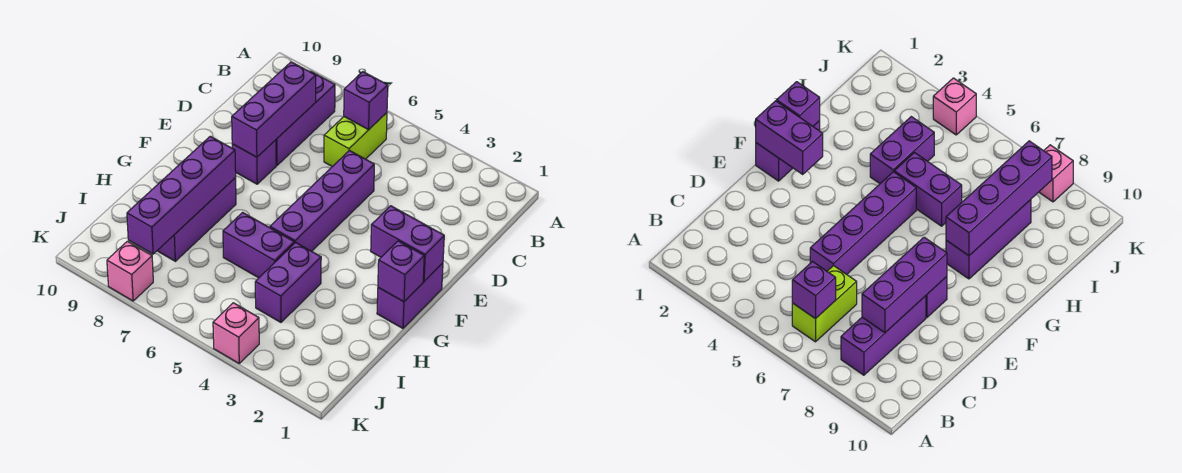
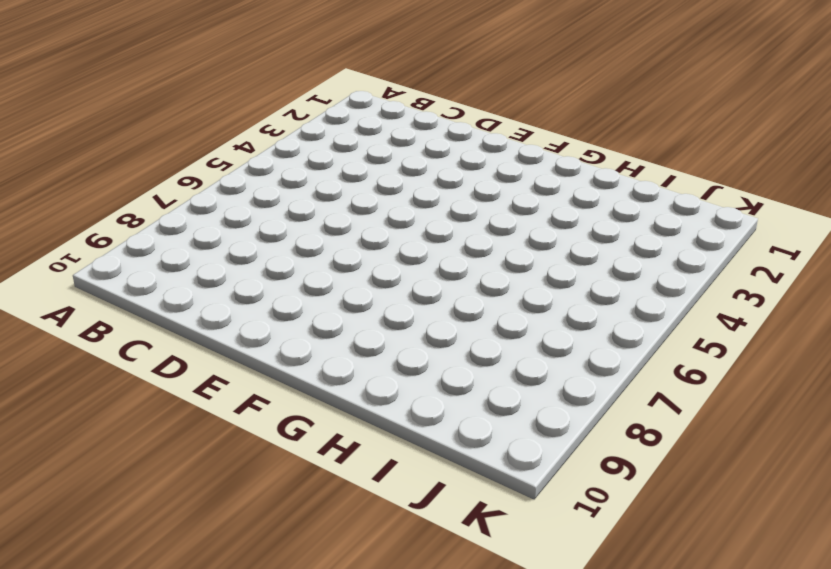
none -> lime brick B6:C6 level 1
none -> purple brick B8:D8 level 1
none -> purple brick D5:G5 level 1

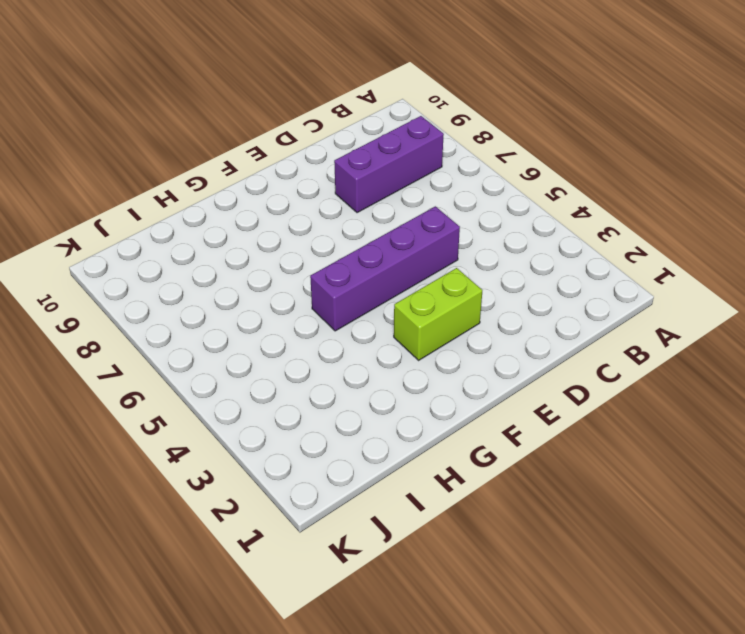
lime brick E3:F3 level 1 -> lime brick B6:C6 level 1
none -> purple brick E8 level 1
none -> purple brick F1:G1 level 1
none -> purple brick G8:I8 level 1

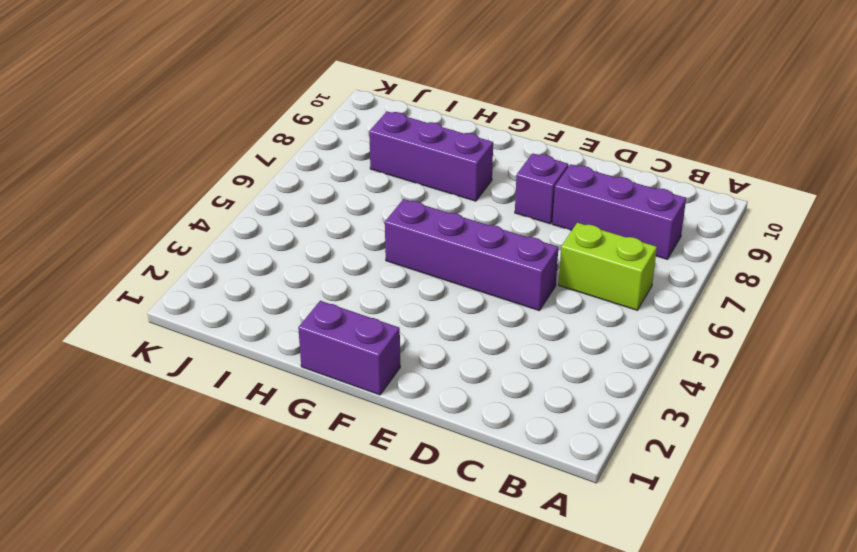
none -> purple brick H4:I4 level 1
none -> purple brick H5:H6 level 1
none -> pink brick K4 level 1

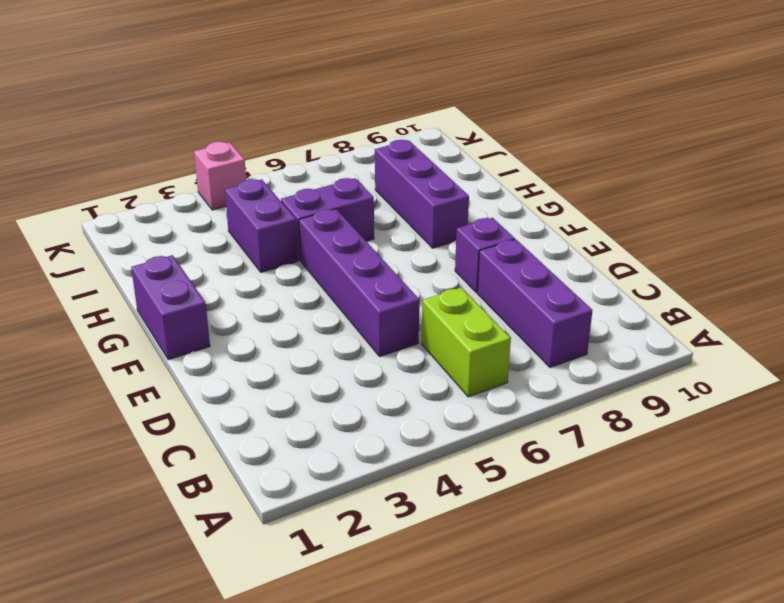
none -> pink brick K8 level 1
none -> purple brick B6 level 2
none -> purple brick C8:E8 level 2

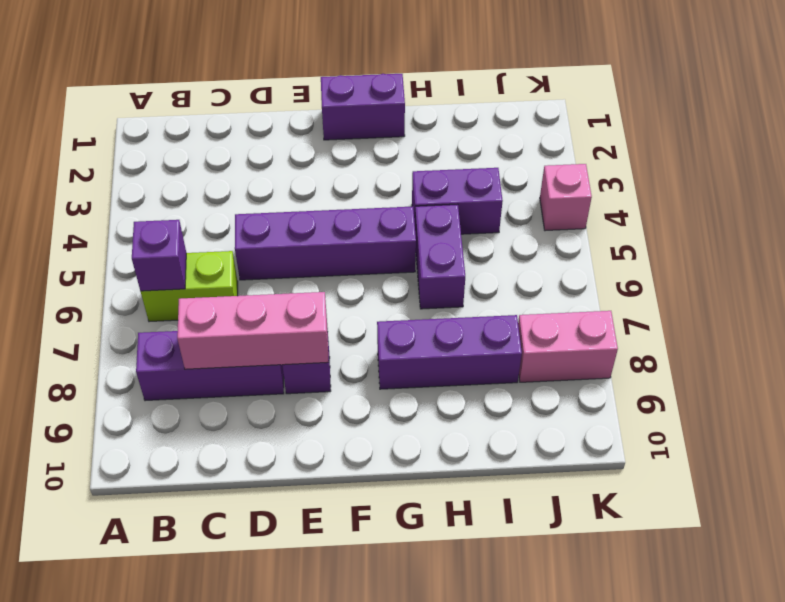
pink brick C8:E8 level 2 -> purple brick C8:E8 level 2
pink brick J8:K8 level 1 -> pink brick K8 level 1
none -> purple brick F1:F2 level 2
none -> purple brick G1 level 2
none -> purple brick G8:J8 level 2

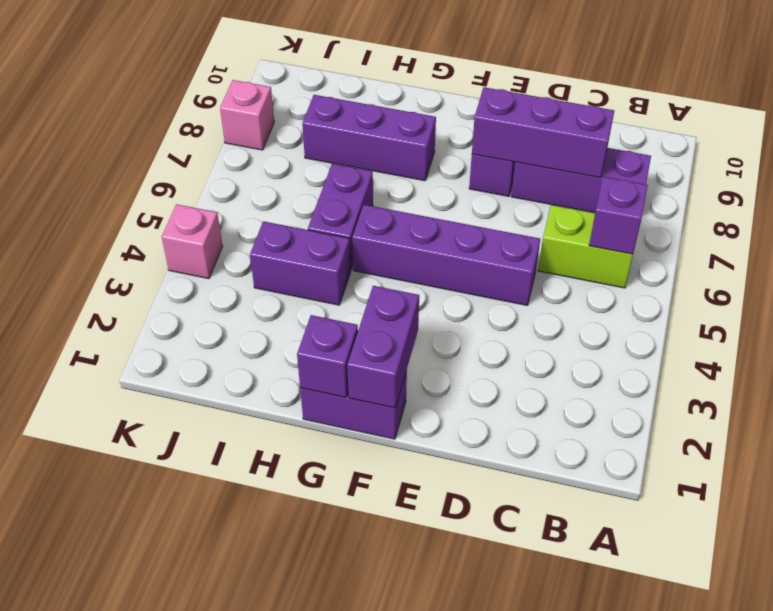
none -> purple brick G8:J8 level 2

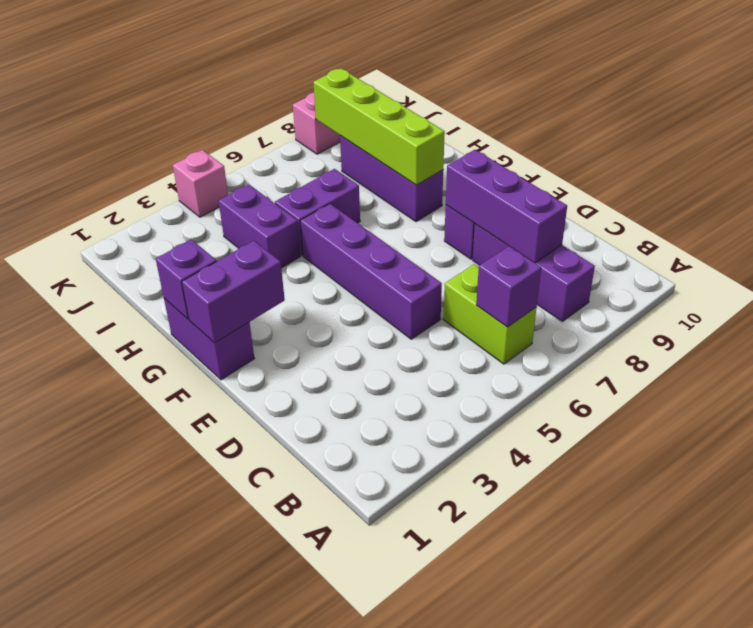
lime brick G8:J8 level 2 -> purple brick G8:J8 level 2

